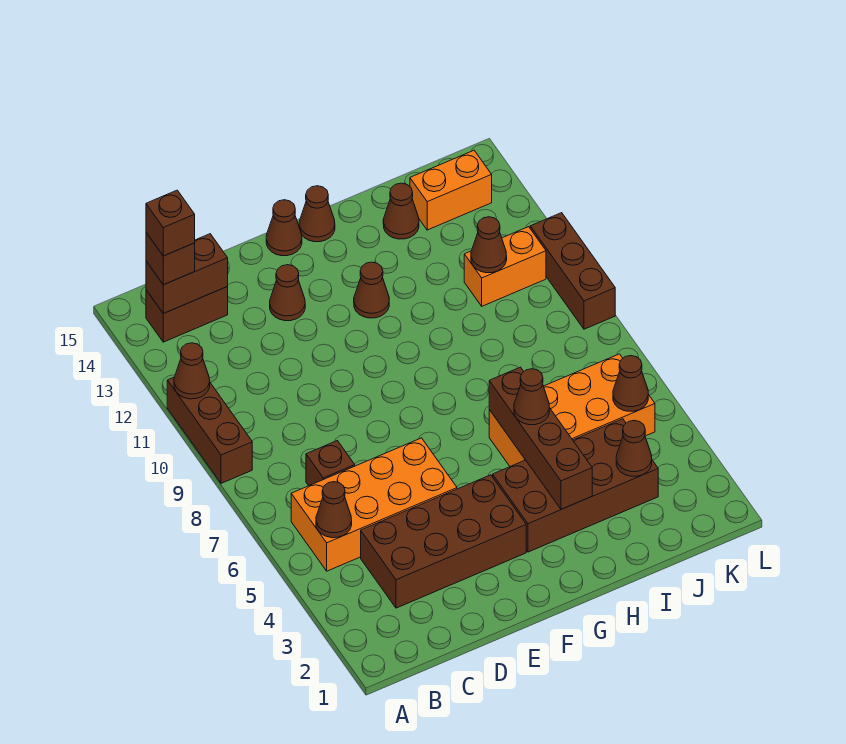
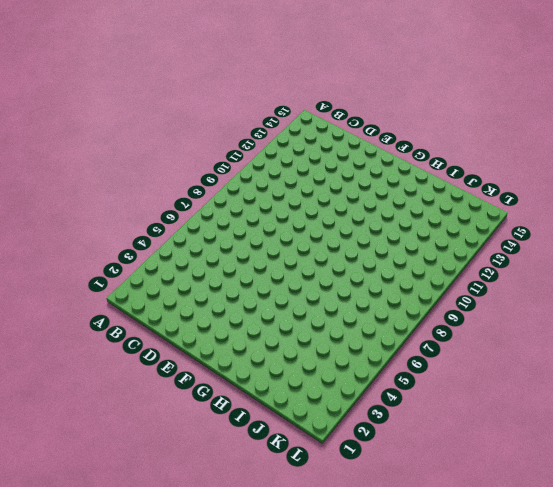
none -> brown brick A9:A11 level 1
none -> orange brick B5:E6 level 1
none -> brown brick B14:C14 level 1

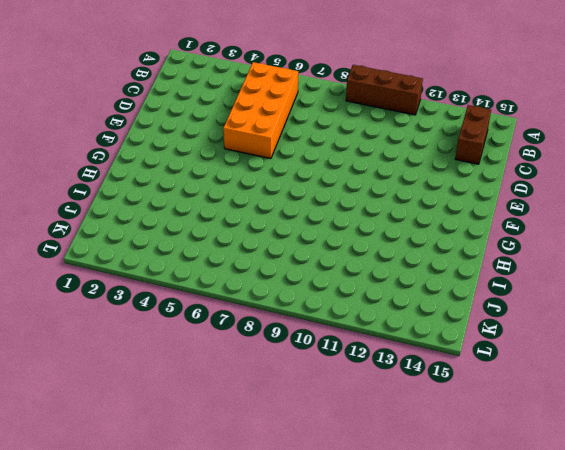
none -> brown brick C3:F4 level 1
none -> brown brick C7 level 1
none -> brown cone E13 level 1

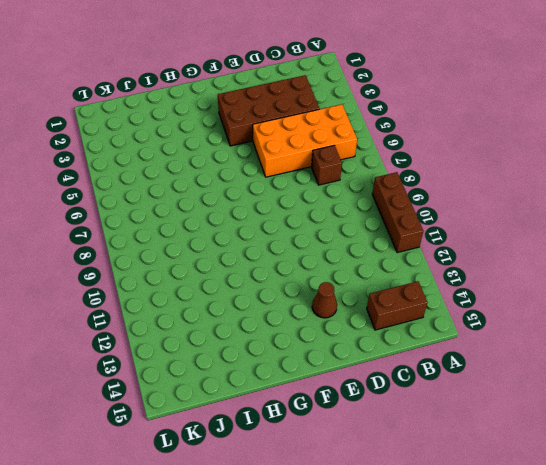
none -> brown cone F15 level 1
none -> brown brick G3:J4 level 1
none -> brown cone G12 level 1

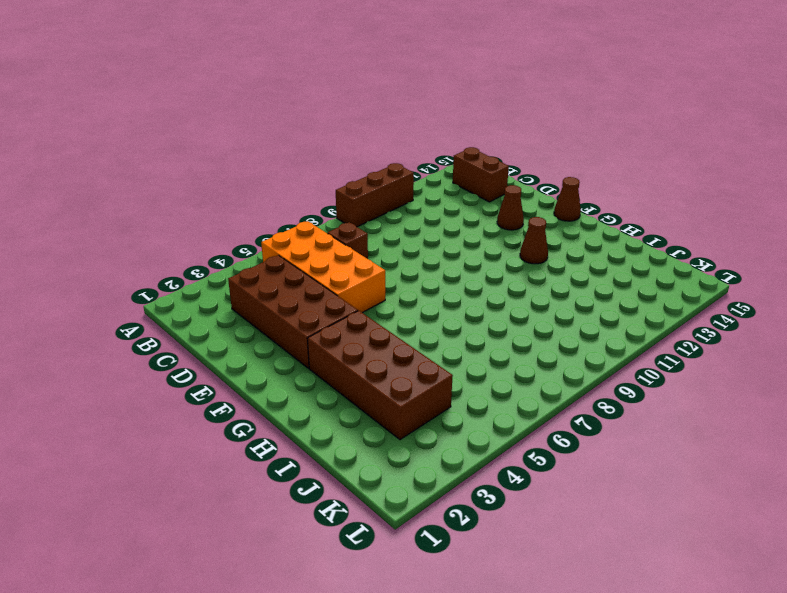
none -> brown cone G15 level 1
none -> orange brick H5:K6 level 1
none -> brown cone I14 level 1

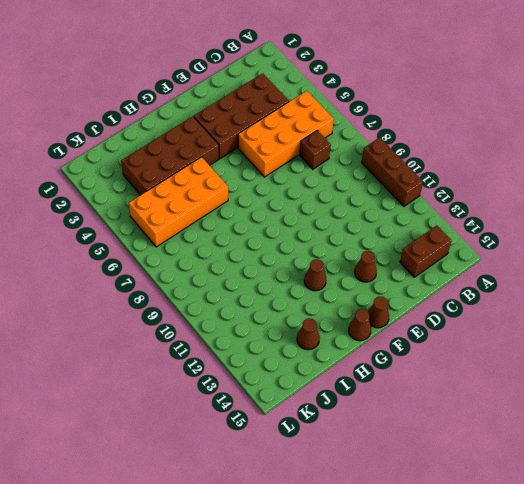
none -> orange brick J11:K11 level 1
none -> orange brick J14:K14 level 1
none -> brown brick L9:L11 level 1

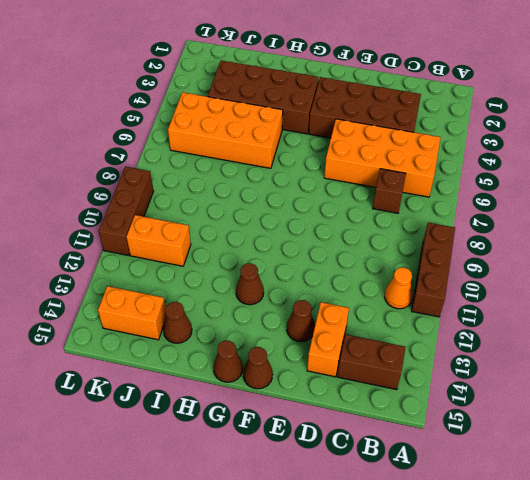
orange cone B11 level 1 -> none
orange brick D13:D14 level 1 -> none
none -> brown cone A11 level 2
none -> brown cone B5 level 2
none -> brown brick B14:C14 level 2

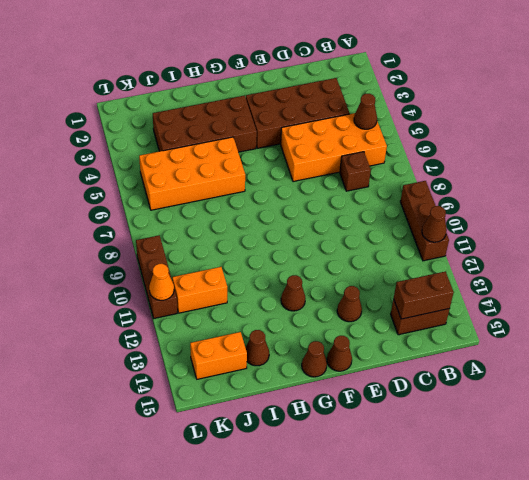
orange cone L11 level 2 -> none
none -> brown brick H3:H6 level 2
none -> brown cone J3 level 2
none -> brown cone J11 level 2

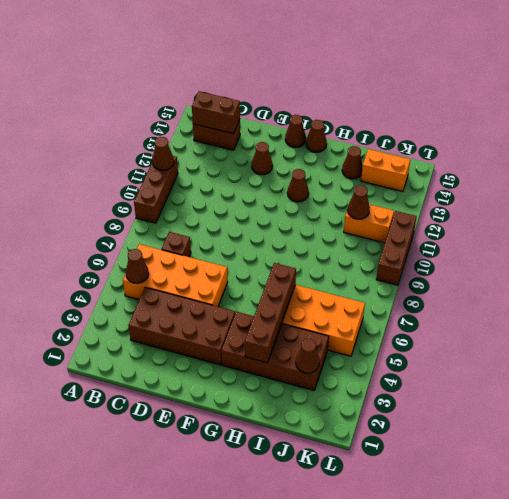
none -> brown cone K5 level 2
none -> brown brick B14 level 3
none -> brown cone H5 level 3

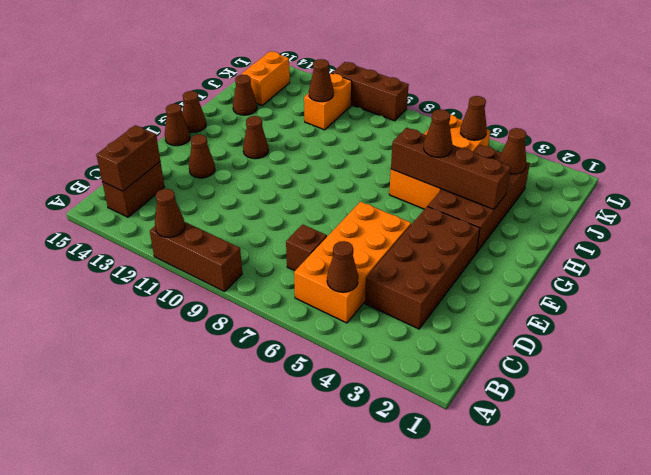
none -> brown brick B14 level 3
none -> brown brick B14 level 4

